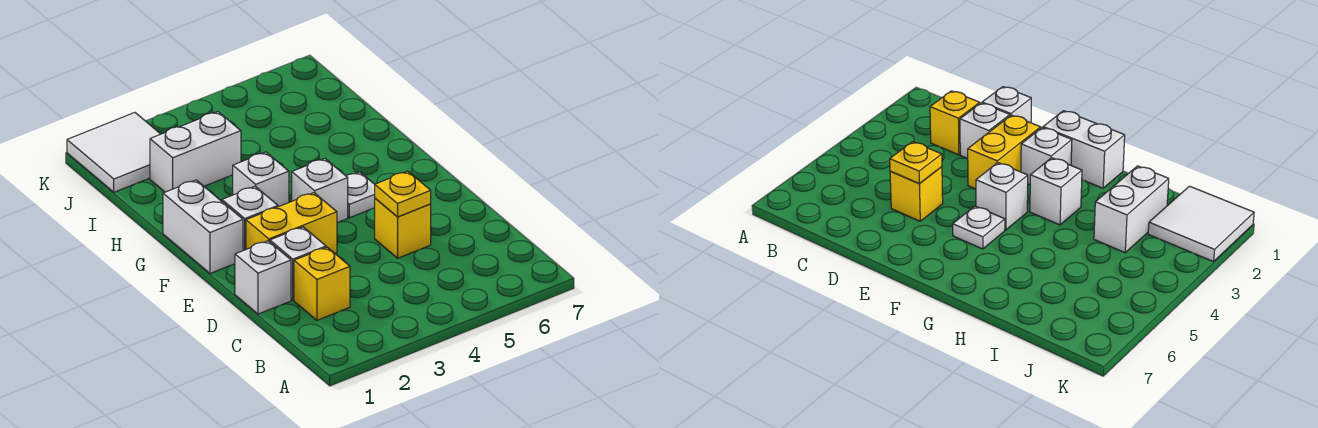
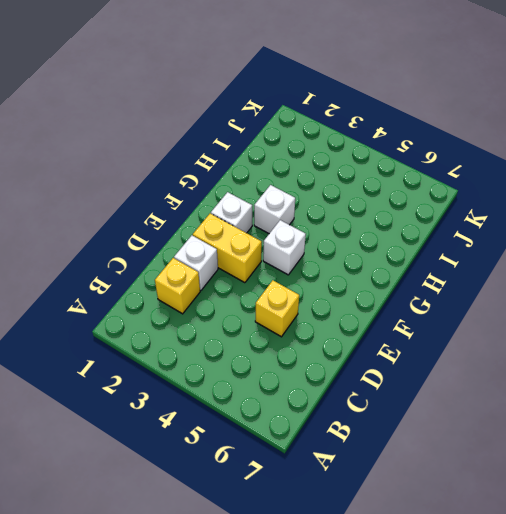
none -> white brick D1 level 1
none -> white brick F1:G1 level 1
none -> white plate F5 level 1

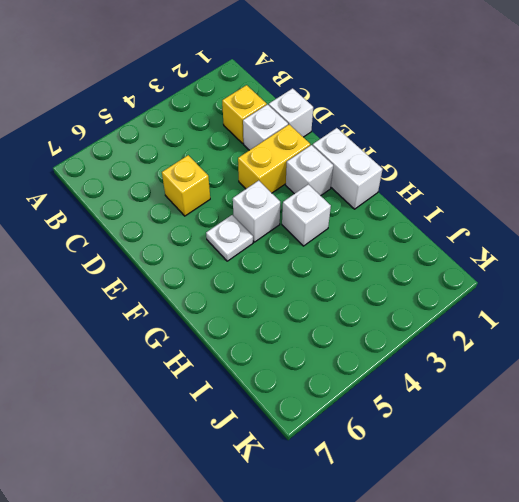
none -> white brick I2:I3 level 1
none -> white tile J1:K2 level 1
none -> yellow plate D5 level 2

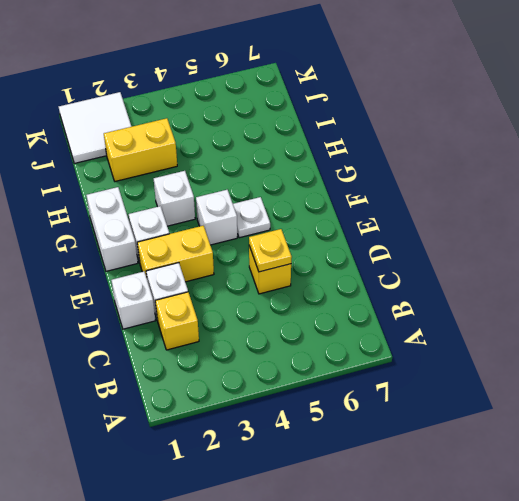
yellow brick I2:I3 level 1 -> white brick I2:I3 level 1

